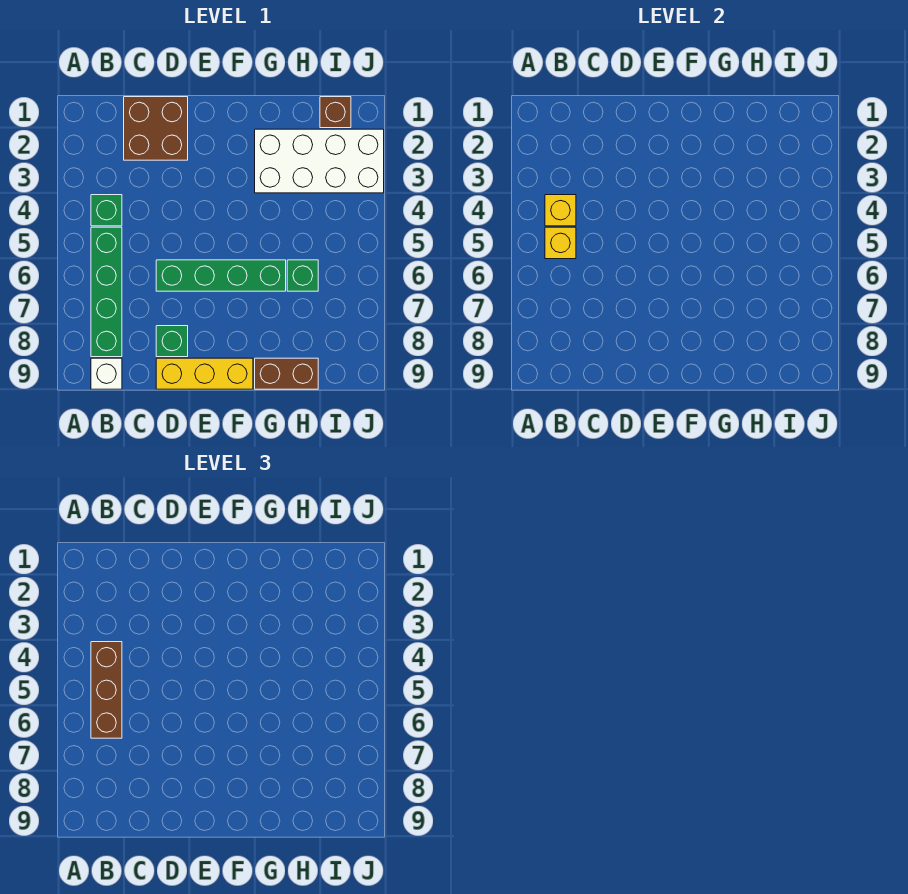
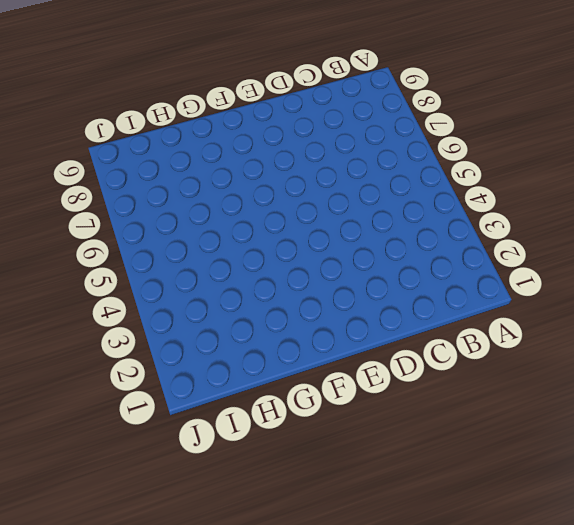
none -> green brick B4 level 1
none -> green brick B5:B8 level 1
none -> white brick B9 level 1

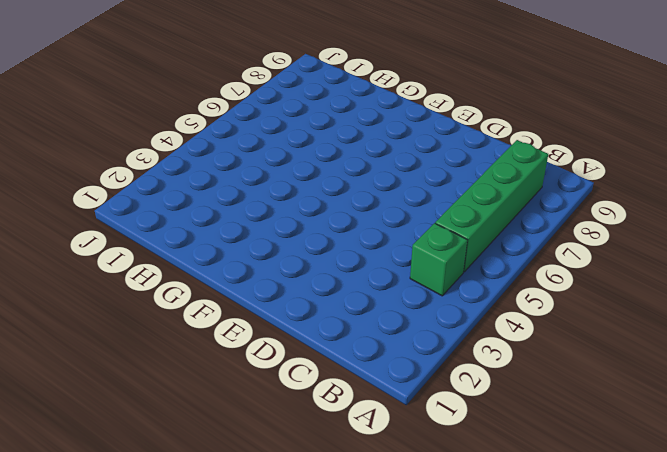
none -> white brick B9 level 1
none -> brown brick C1:D2 level 1
none -> green brick D6:G6 level 1

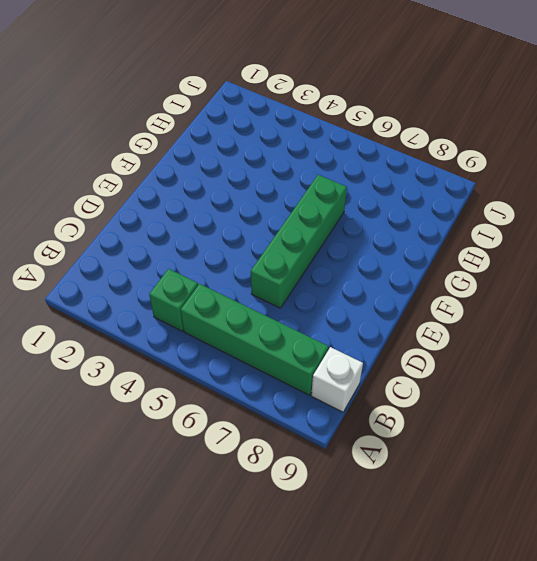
none -> brown brick C1:D2 level 1
none -> green brick D8 level 1
none -> yellow brick D9:F9 level 1

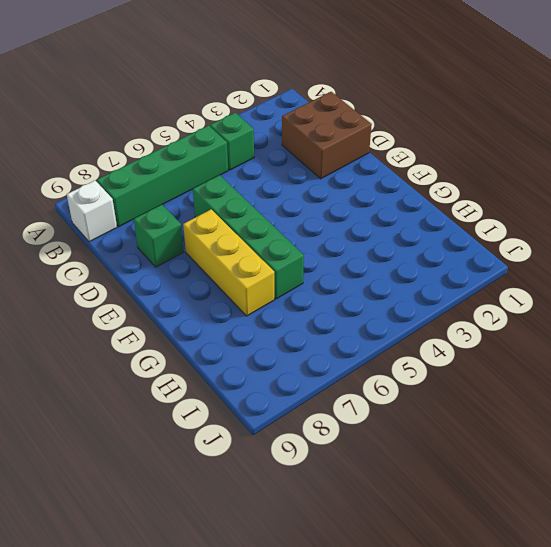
yellow brick E7:G7 level 1 -> yellow brick D9:F9 level 1
none -> white brick G2:J3 level 1
none -> brown brick G9:H9 level 1
none -> green brick H6 level 1

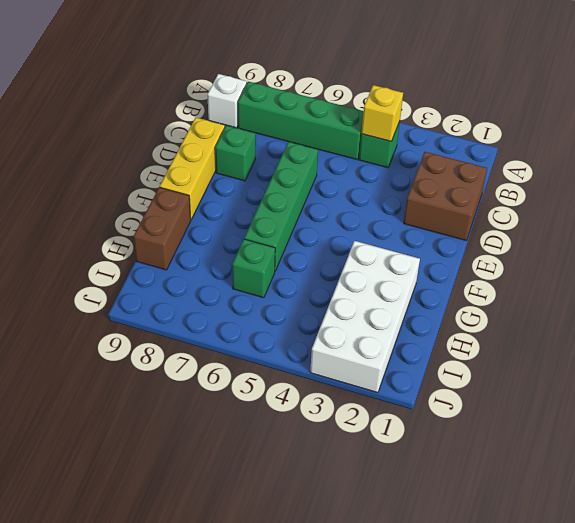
none -> brown brick I1 level 1
none -> yellow brick B5 level 2
none -> brown brick B4:B6 level 3

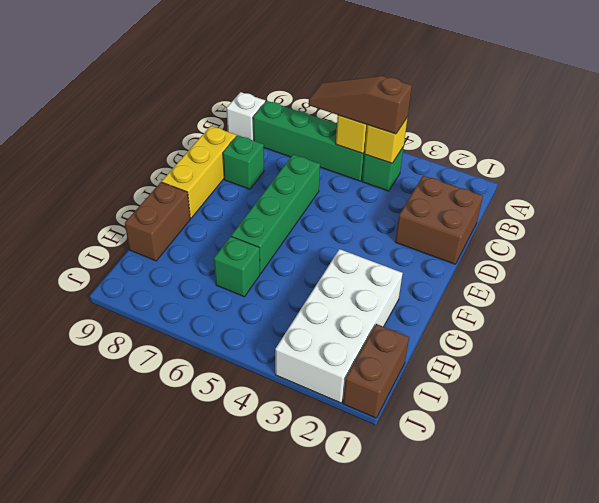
brown slope B4:B6 level 3 top 4 -> brown brick B4:B6 level 3
brown brick I1:J1 level 1 -> brown brick I1 level 1

